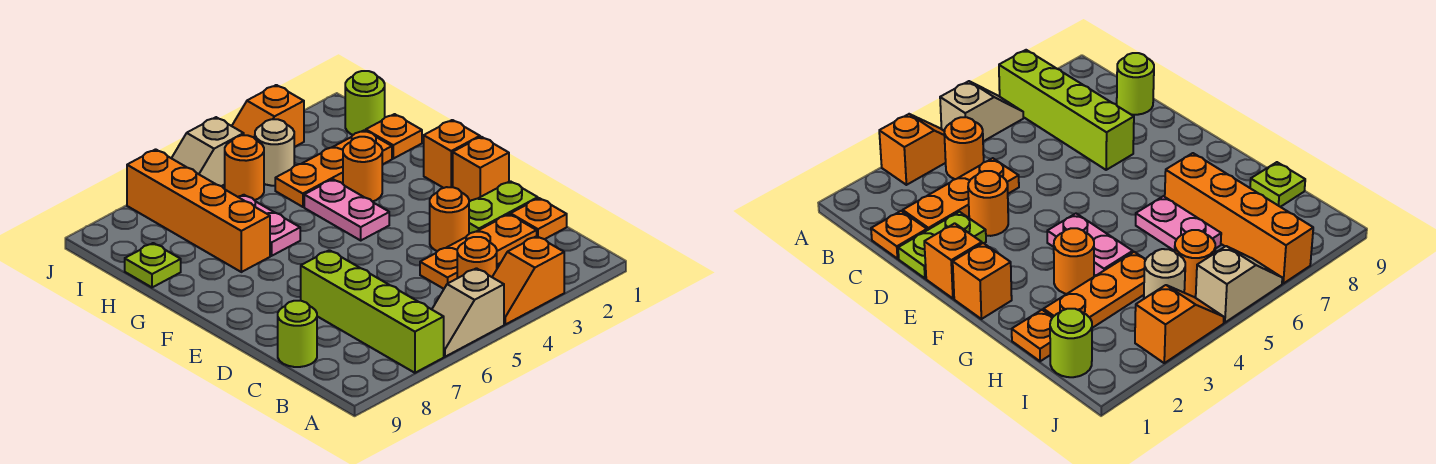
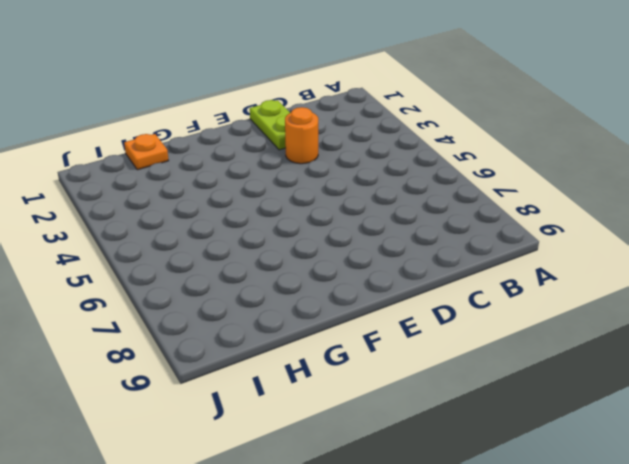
none -> orange slope A3:A4 level 1 top 3
none -> tan slope A5:A6 level 1 top 5
none -> lime brick A7:D7 level 1

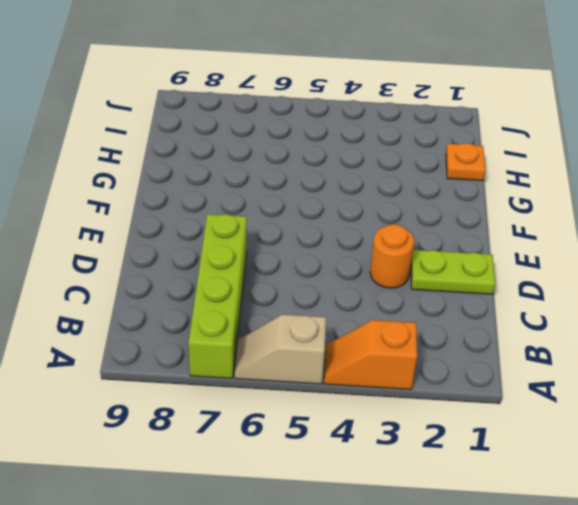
none -> orange round brick B4 level 1
none -> orange plate C1 level 1
none -> orange plate C2:C4 level 1

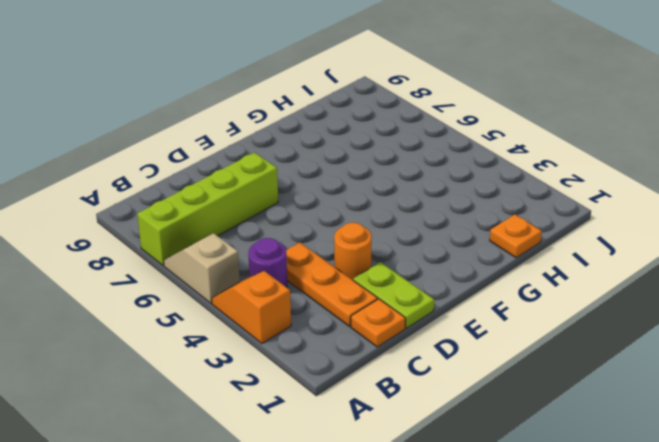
purple round brick B4 level 1 -> orange round brick B4 level 1
none -> lime round brick C9 level 1
none -> orange brick E1 level 1
none -> orange brick F1 level 1

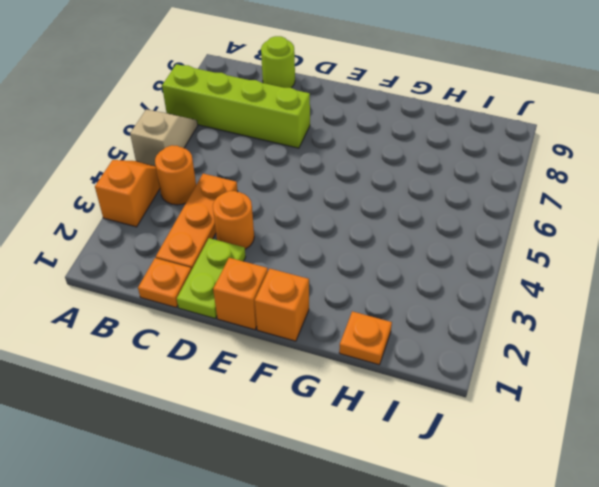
none -> pink plate F4:G4 level 1
none -> orange round brick G3 level 1
none -> pink plate G6:H6 level 1

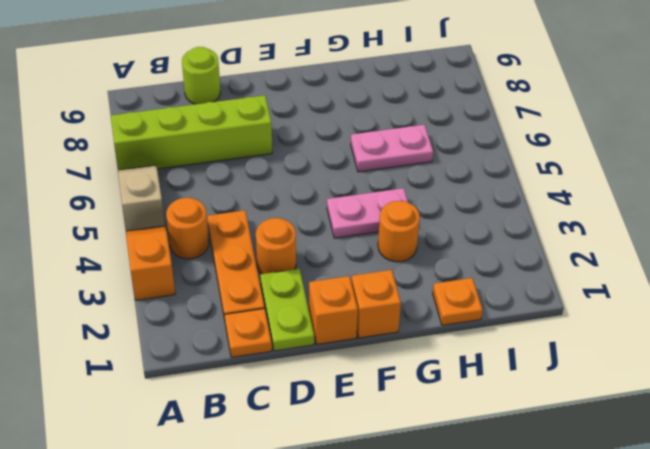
none -> orange brick G7:J7 level 1
none -> orange plate H2:H4 level 1
none -> lime plate H9 level 1

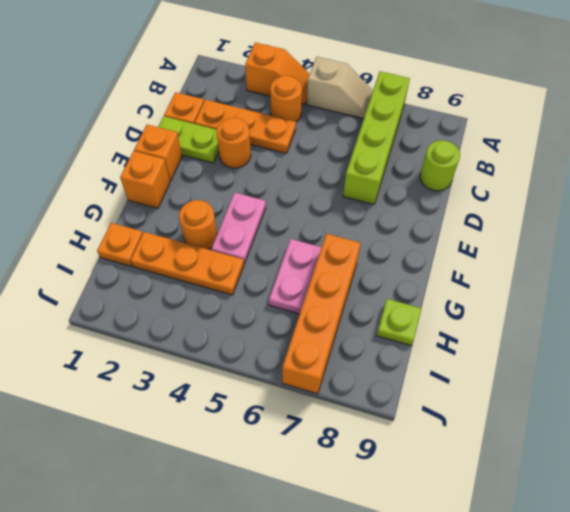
none -> lime round brick I1 level 1
none -> tan round brick I4 level 1
none -> orange round brick I5 level 1

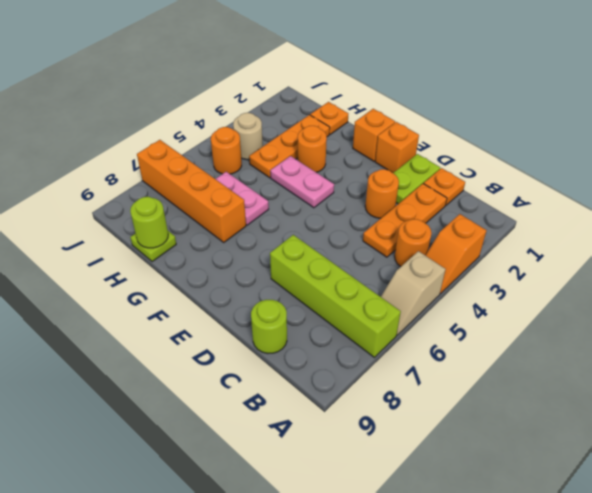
lime round brick H9 level 2 -> lime round brick I1 level 1
none -> orange slope J3:J4 level 1 top 3
none -> tan slope J5:J6 level 1 top 5

